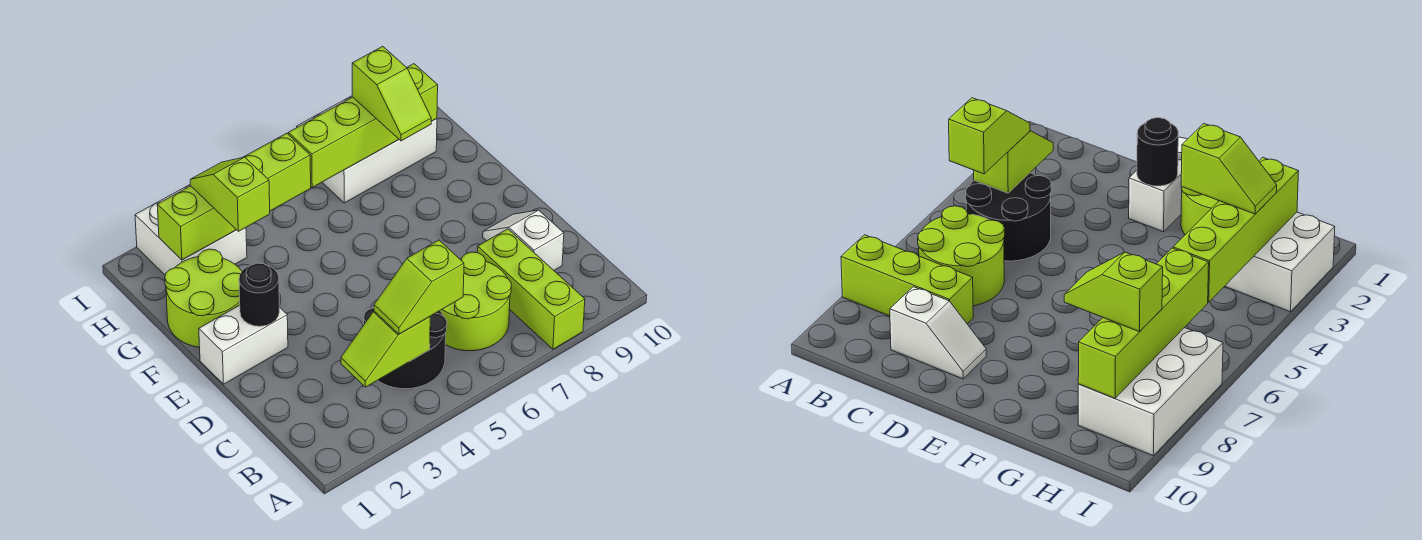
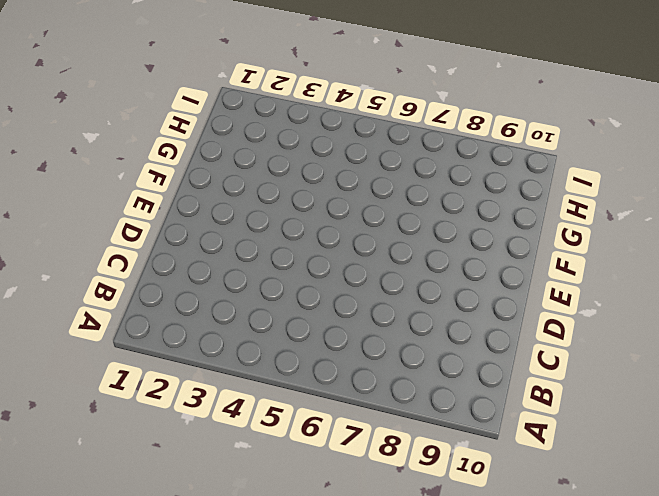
none -> lime brick A8:C8 level 1
none -> black round brick B4:C5 level 1
none -> lime round brick B6:C7 level 1

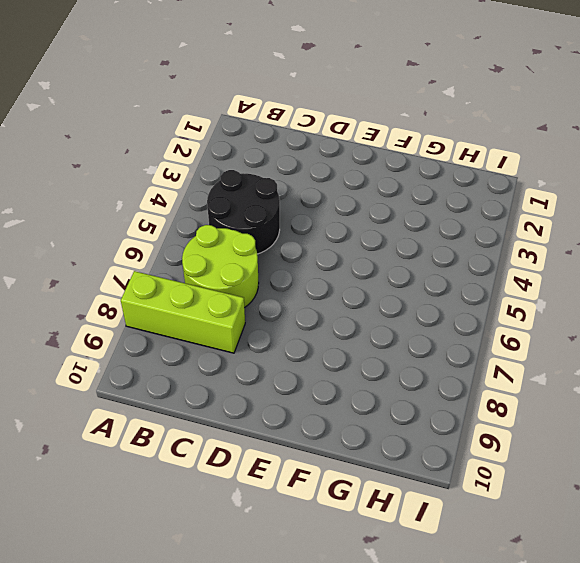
none -> white slope C9:D9 level 1 top C
none -> white brick E1:E2 level 1
none -> lime round brick F1:G2 level 1

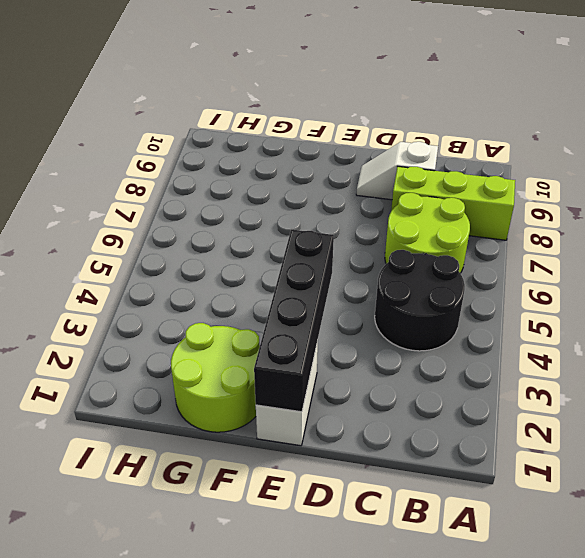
black brick E1:E4 level 2 -> black round brick E2 level 2
none -> white brick H2:I3 level 1
none -> white brick H7:I9 level 1
none -> lime slope B3:B4 level 2 top 4

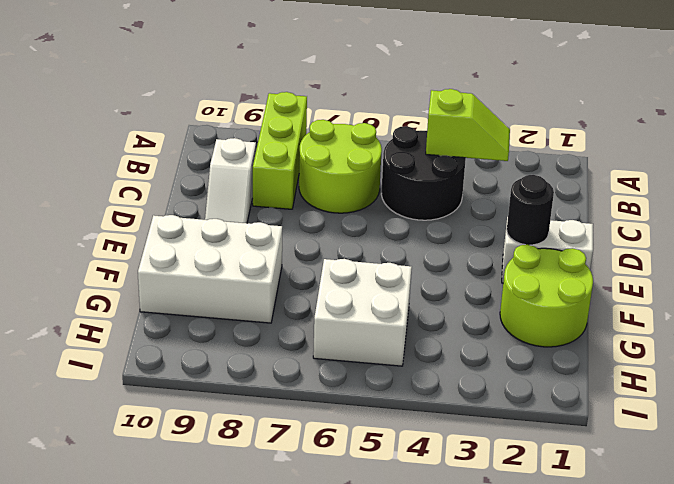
white brick F8:G10 level 1 -> white brick H7:I9 level 1
white brick G5:H6 level 1 -> white brick H2:I3 level 1
none -> lime brick H2:H5 level 2
none -> lime brick H6:H9 level 2
none -> lime slope B4:B5 level 3 top 5

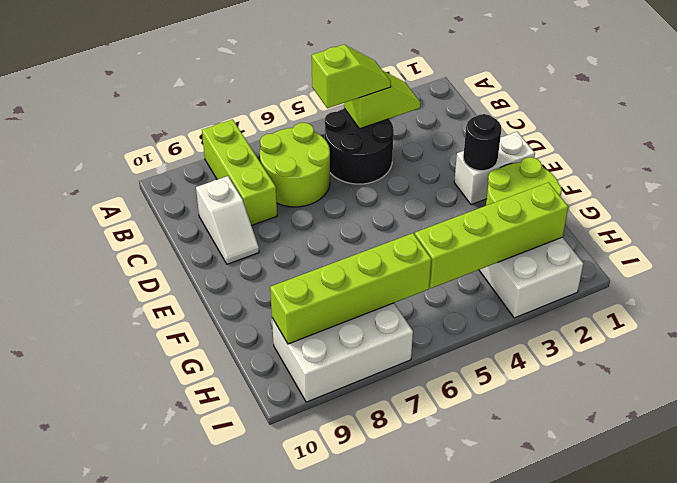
none -> lime slope G3:H3 level 3 top G
none -> lime slope G8:H8 level 3 top H

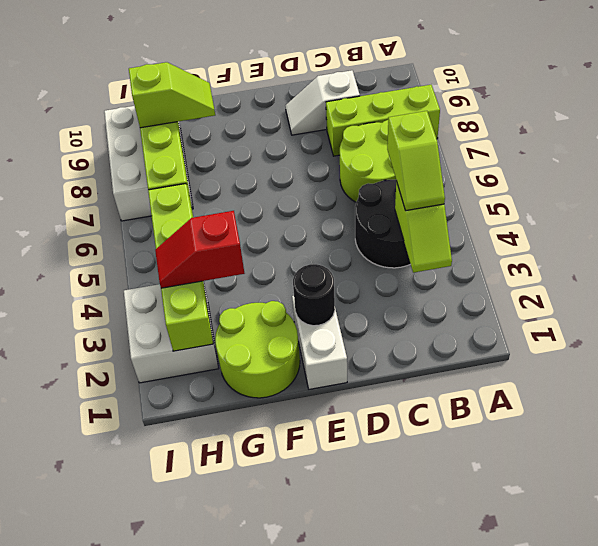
red slope G3:H3 level 3 top G -> lime slope G3:H3 level 3 top G

